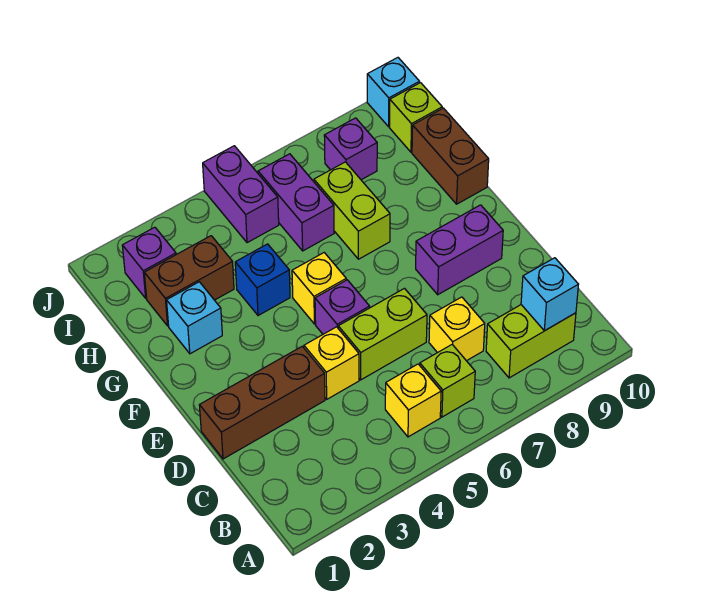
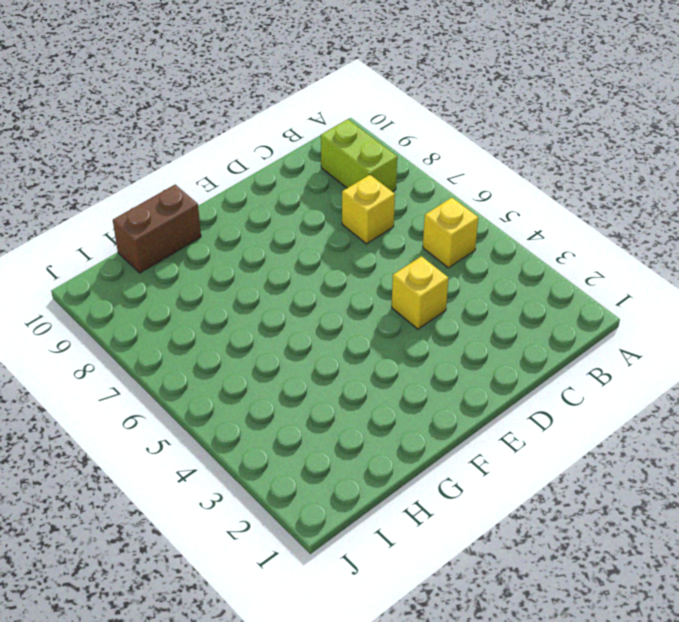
none -> lime brick B6 level 1
none -> brown brick D1:D3 level 1
none -> lime brick D5:D6 level 1

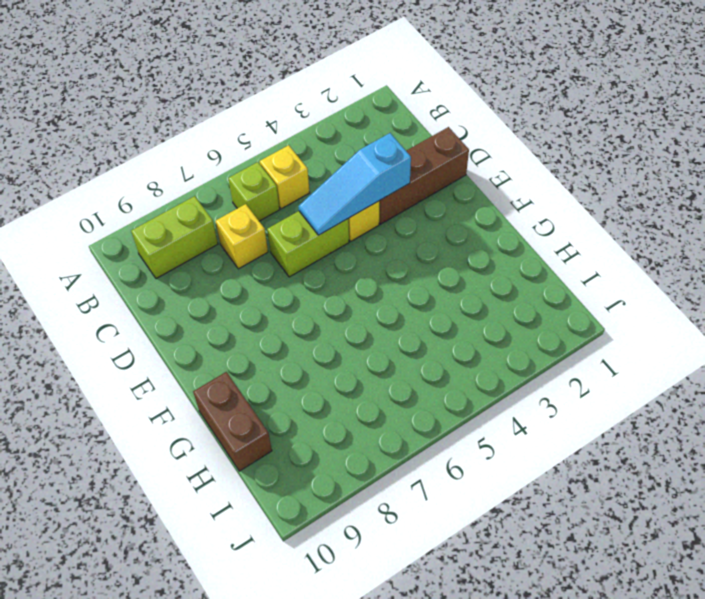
cyan slope D3:D5 level 2 top 3 -> none
none -> purple brick E5 level 1
none -> purple brick E8:E9 level 1
none -> yellow brick F5 level 1

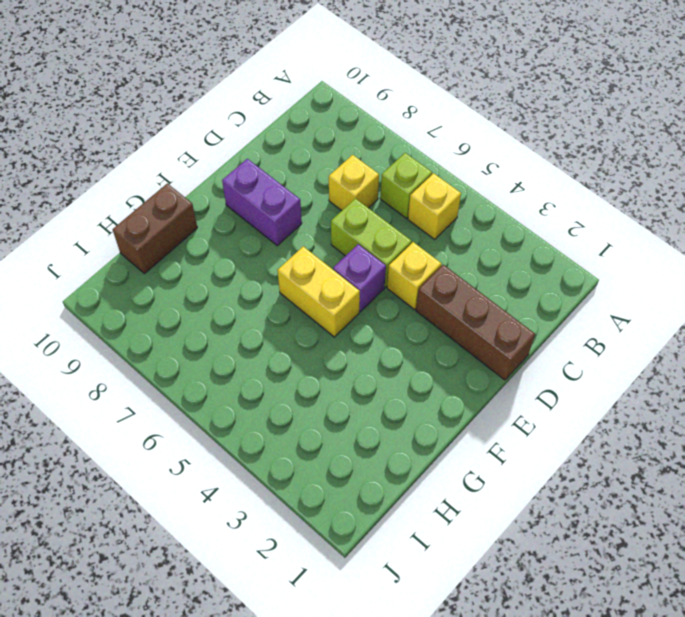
yellow brick F5:F6 level 1 -> yellow brick F5 level 1
none -> lime brick B8:B9 level 1
none -> cyan brick G2 level 1
none -> blue brick G4 level 1

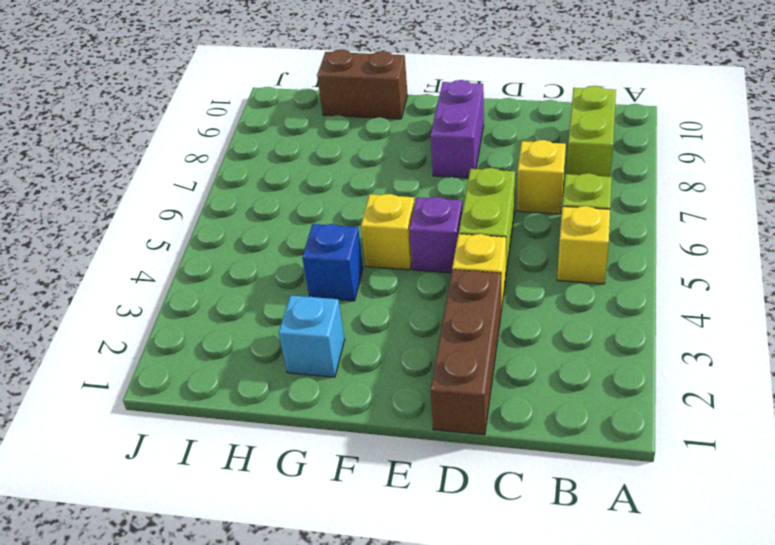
none -> lime brick G7:H7 level 1
none -> brown brick H2:H3 level 1
none -> purple brick H6:I6 level 1

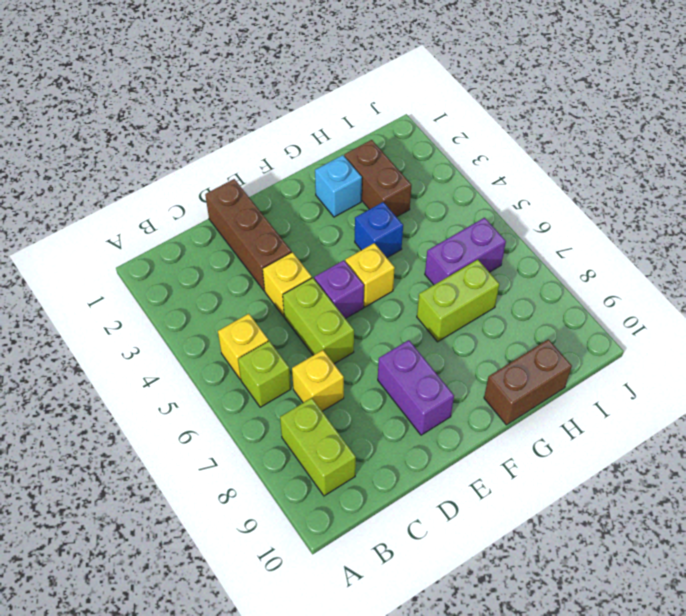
none -> purple brick I2 level 1
none -> purple brick I5:J5 level 1
none -> purple brick I8 level 1

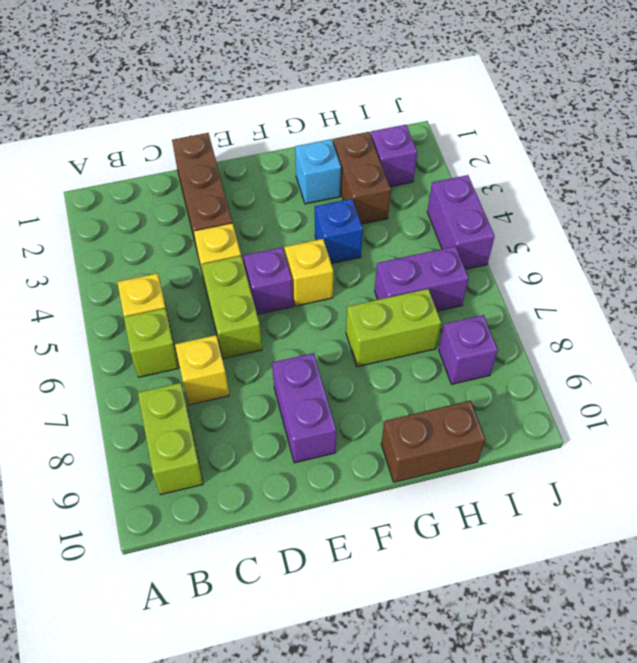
purple brick J4:J5 level 1 -> purple brick I5:J5 level 1
none -> lime brick I10 level 1
none -> cyan brick J10 level 1
none -> cyan brick B9 level 2

